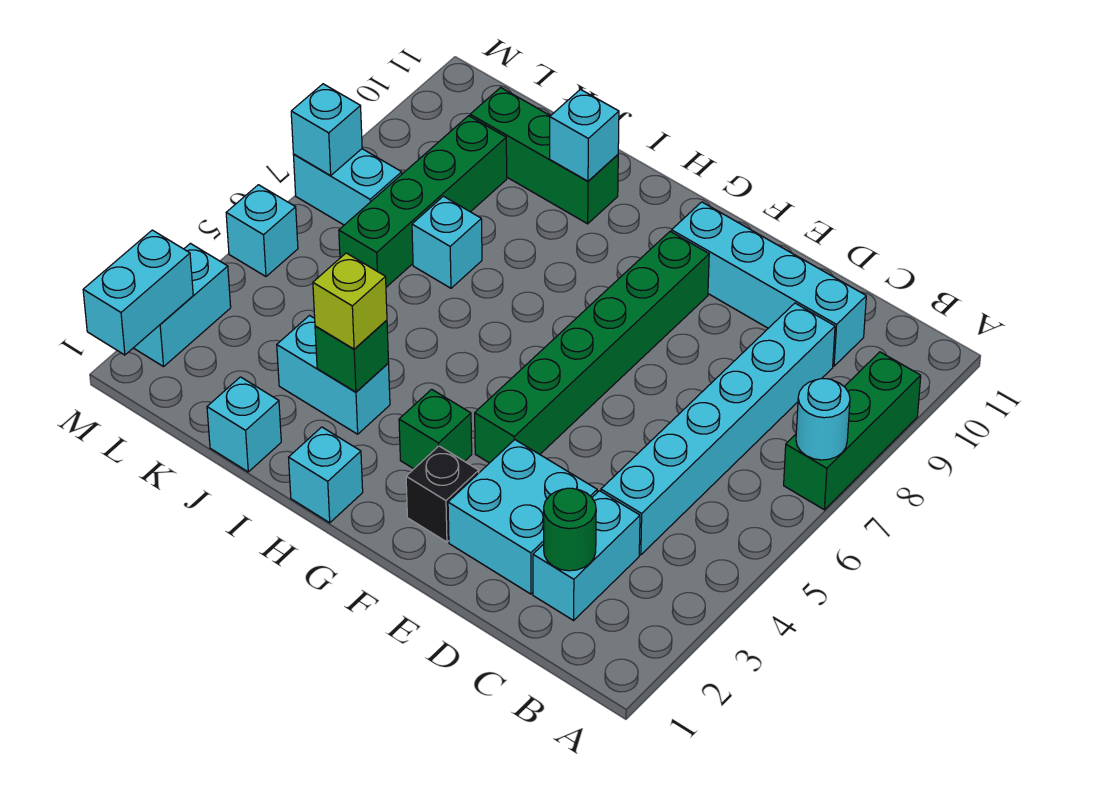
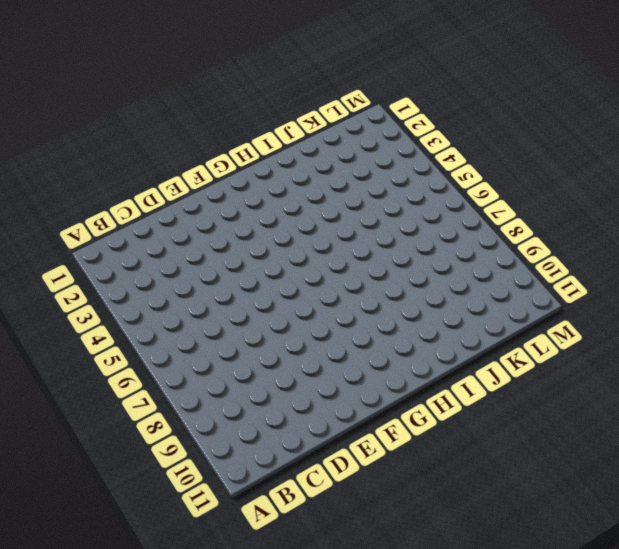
none -> green brick A7:A9 level 1
none -> cyan brick C2:C3 level 1
none -> cyan brick C4:C9 level 1

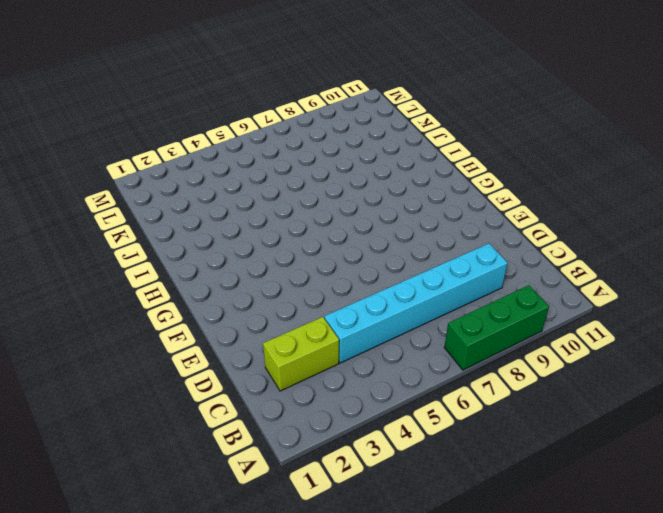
lime brick C2:C3 level 1 -> cyan brick C2:C3 level 1
none -> cyan brick C10:F10 level 1
none -> cyan brick D2:E3 level 1
none -> black brick F2 level 1

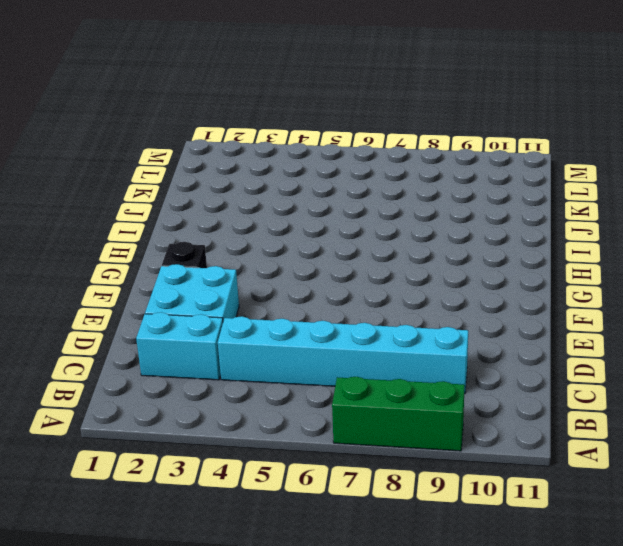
none -> cyan brick C10:F10 level 1
none -> green brick F4:F9 level 1
none -> green brick G3 level 1

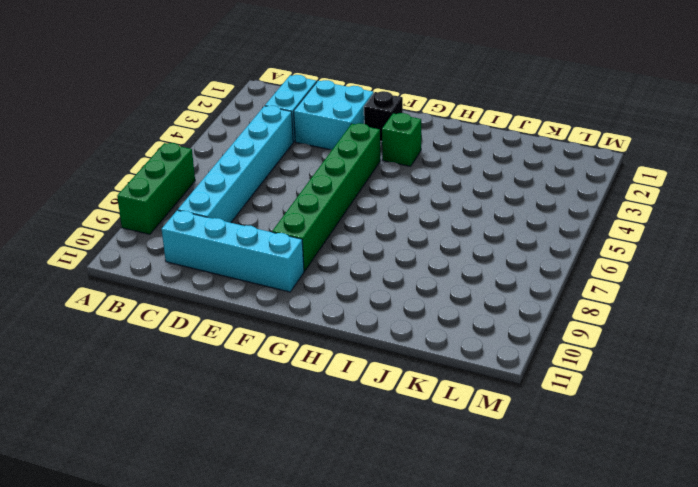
none -> cyan brick H1 level 1
none -> cyan brick I3:J3 level 1
none -> green brick I10:K10 level 1

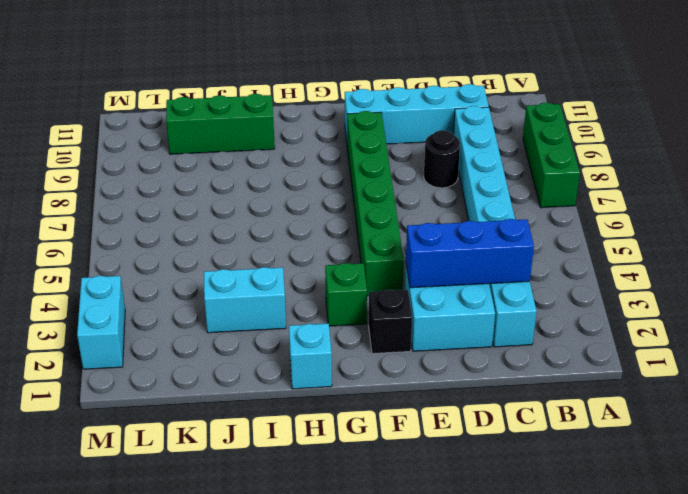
blue brick C3:E3 level 2 -> none
black round brick D8 level 1 -> none
none -> cyan brick J1 level 1
none -> cyan brick J7 level 1
none -> green brick K6:K9 level 1

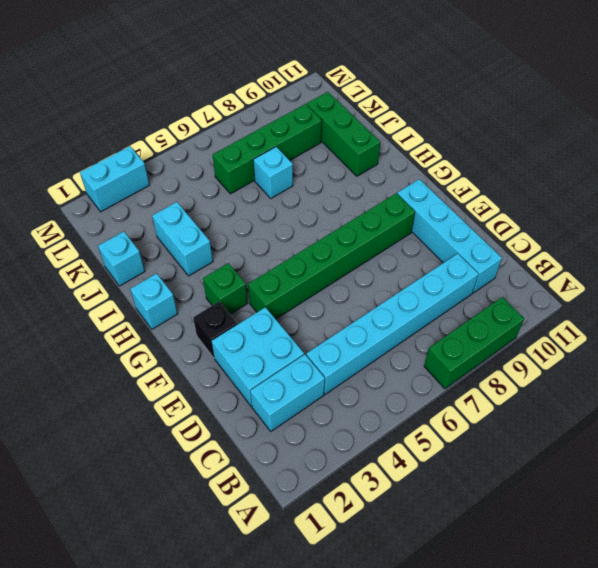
none -> cyan brick L7:M7 level 1
none -> cyan brick M5 level 1
none -> cyan round brick A7 level 2

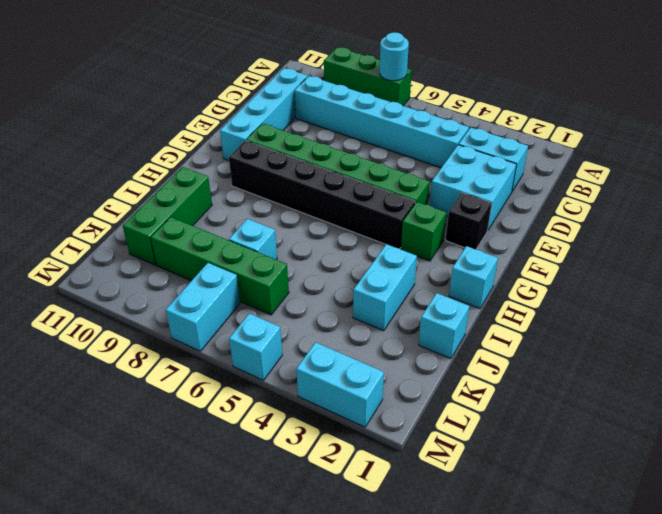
black brick G4:G9 level 1 -> none
none -> green round brick C2 level 2
none -> green brick I3 level 2
none -> cyan brick I10 level 2

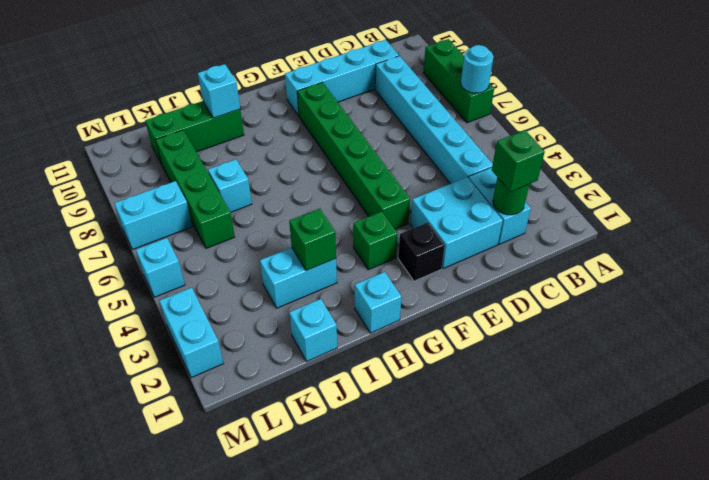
green brick C2 level 3 -> none
none -> cyan brick M1:M2 level 2
none -> cyan brick M7 level 2
none -> lime brick I3 level 3

